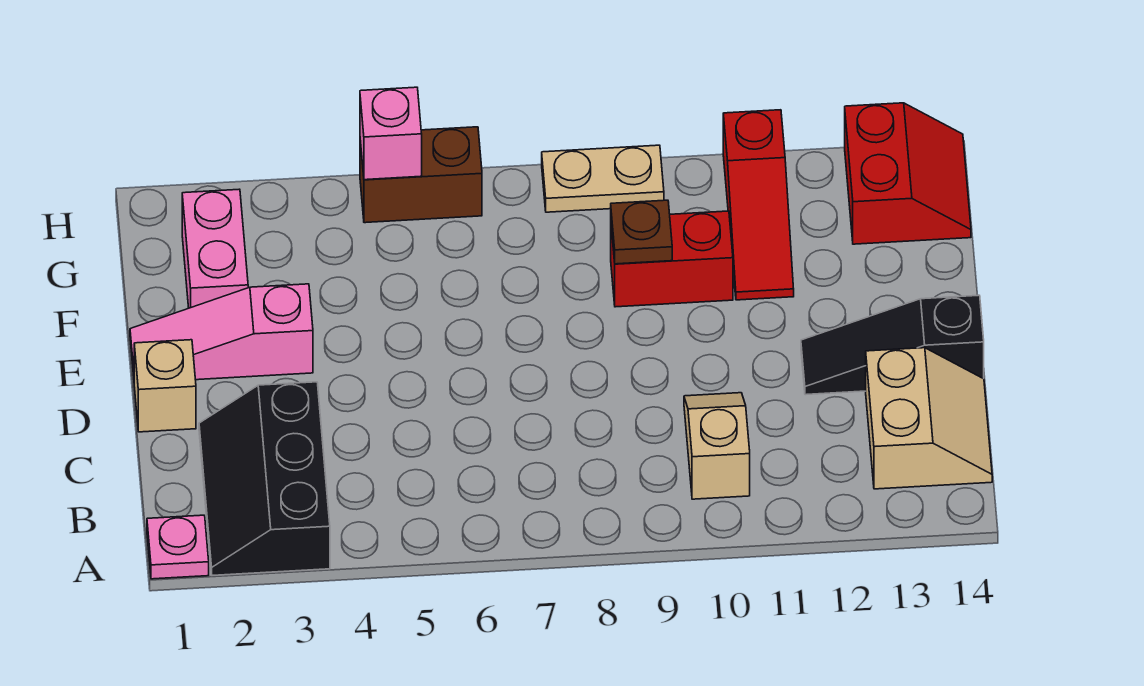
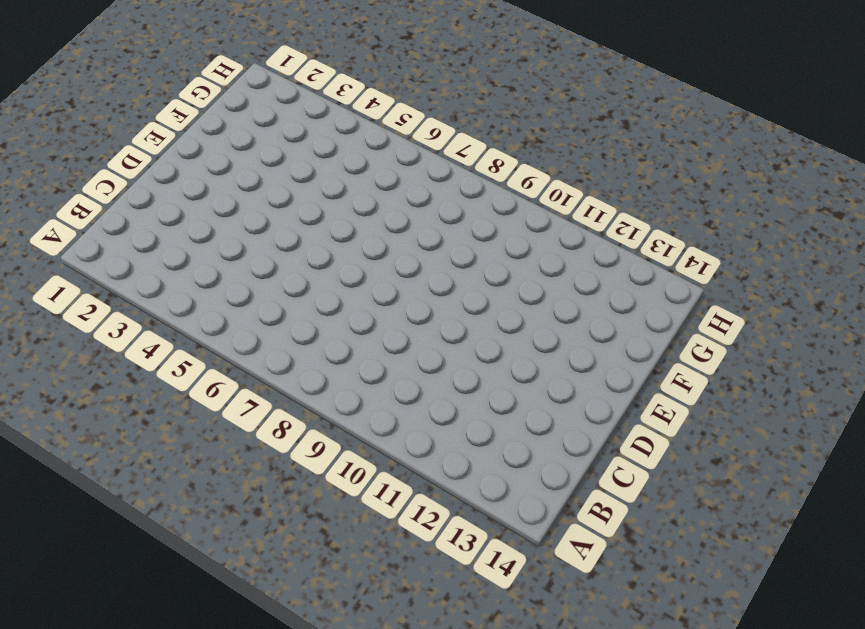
none -> pink plate A1 level 1
none -> black slope A2:C3 level 1 top 3
none -> tan slope B10:C10 level 1 top B

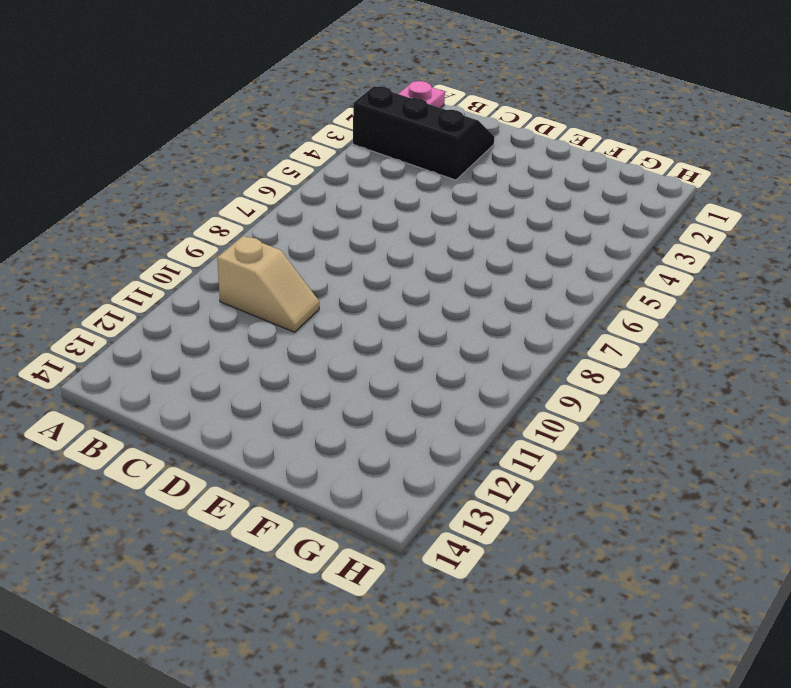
none -> tan slope B13:C14 level 1 top 13
none -> tan brick D1 level 1
none -> black slope D12:D14 level 1 top 14

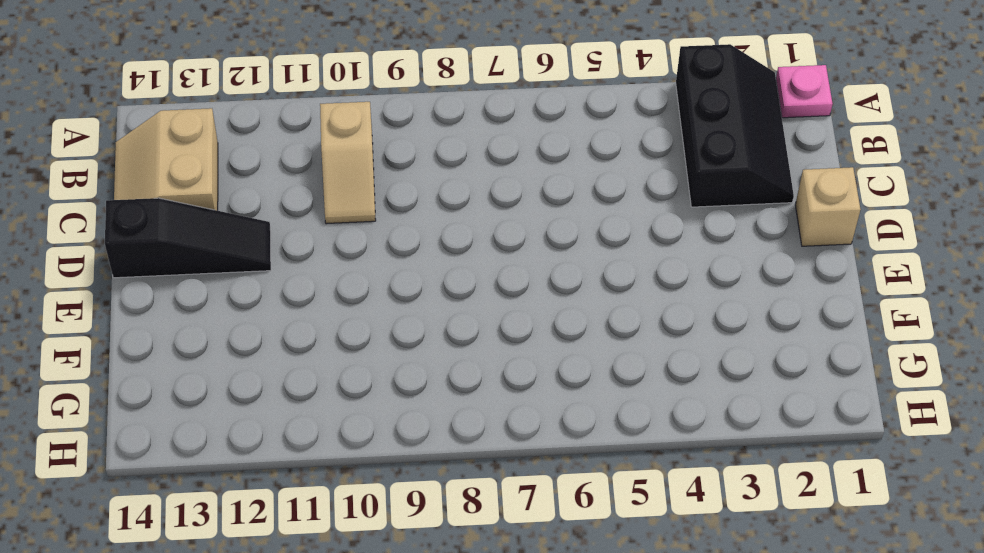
none -> pink slope E1:E3 level 1 top 3
none -> pink brick F2:G2 level 1
none -> red brick F9:F10 level 1

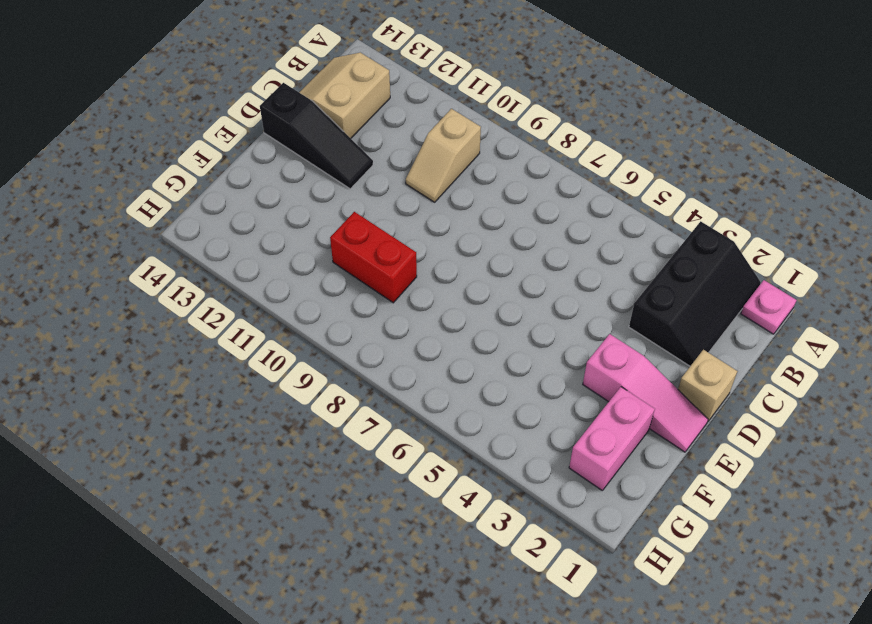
none -> red slope F11:H11 level 1 top H
none -> red slope G13:H14 level 1 top 13
none -> brown brick H5:H6 level 1

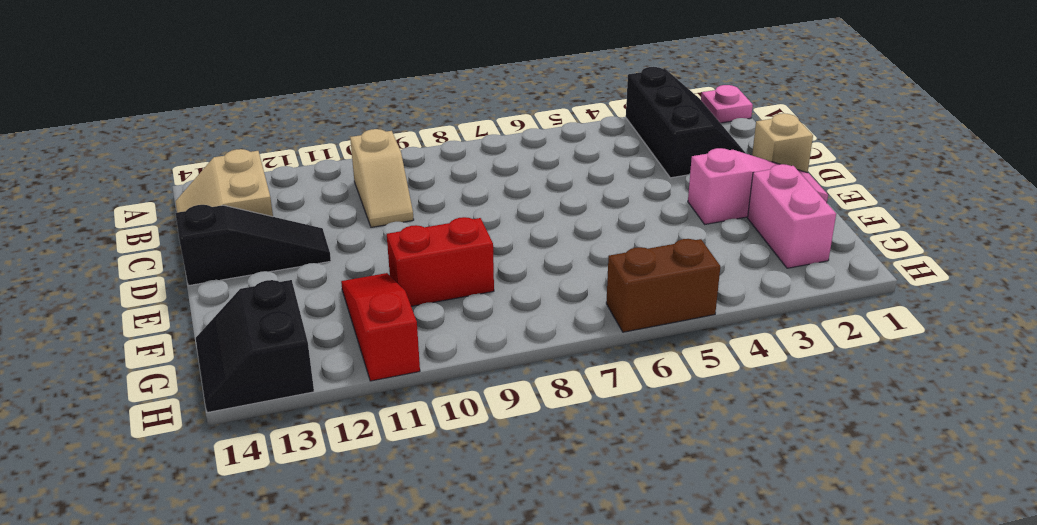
black slope G13:H14 level 1 top 13 -> red slope G13:H14 level 1 top 13
none -> tan plate H8:H9 level 1
none -> brown plate F9 level 2
none -> pink brick H5 level 2

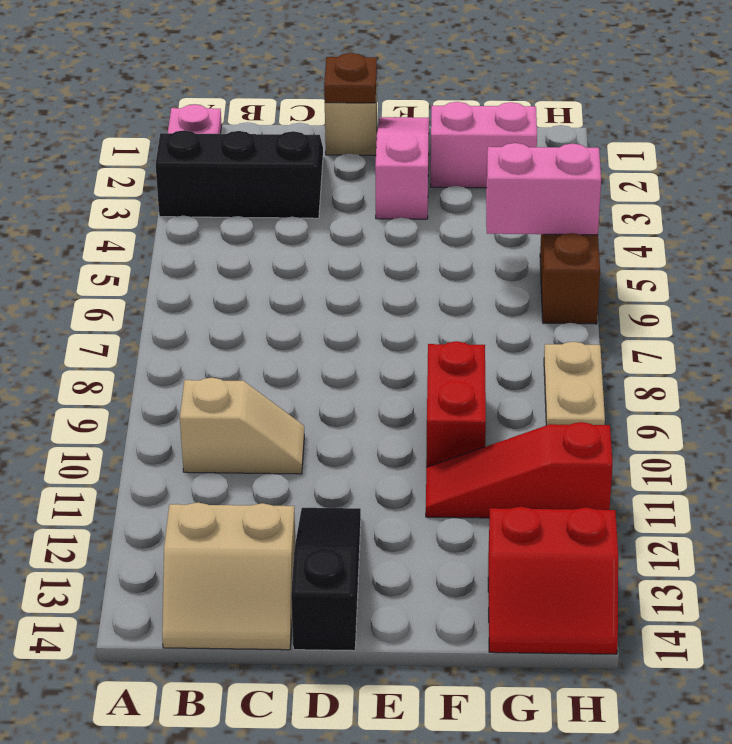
brown plate D1 level 2 -> brown plate F9 level 2
pink brick G5:H5 level 2 -> pink brick H5 level 2

